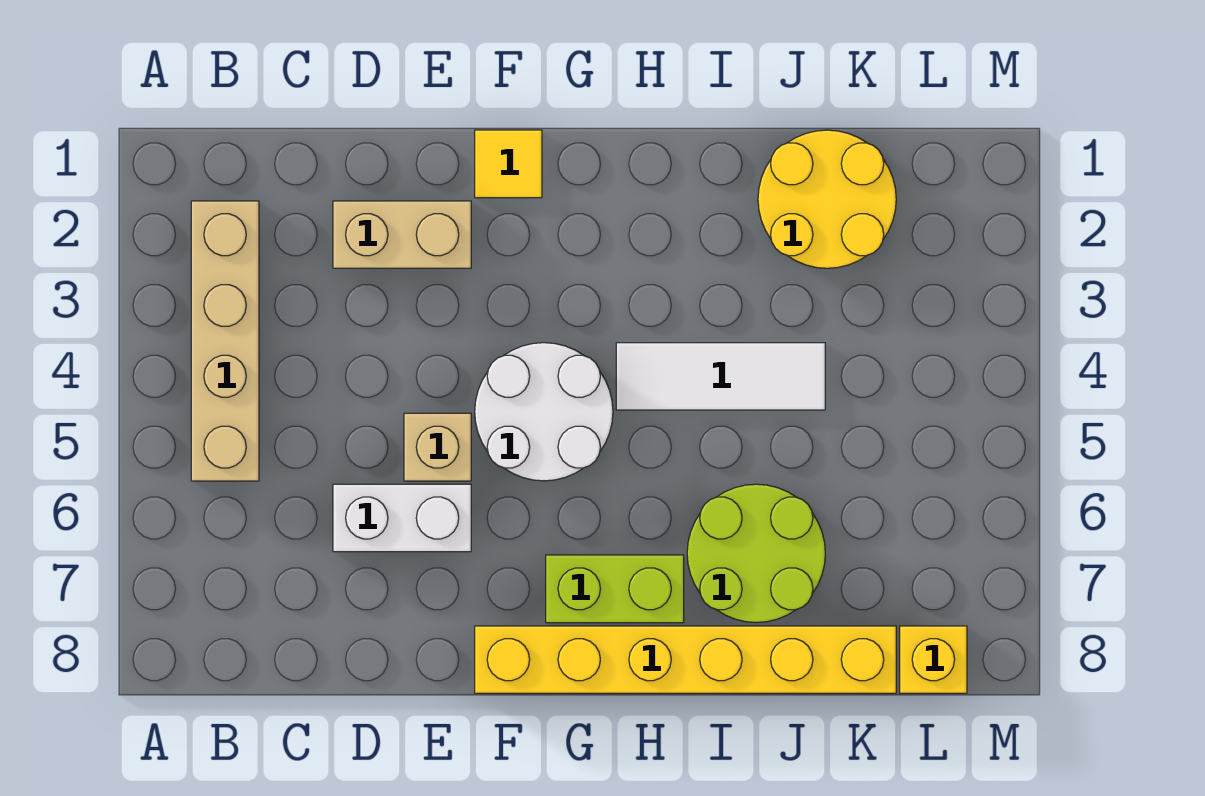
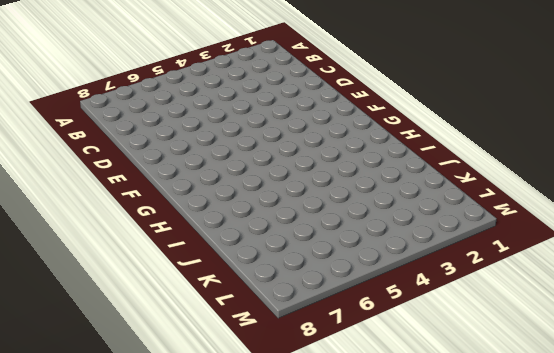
none -> tan brick B2:B5 level 1
none -> tan brick D2:E2 level 1
none -> white brick D6:E6 level 1

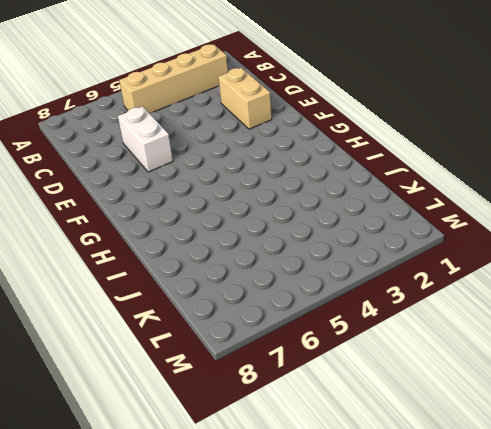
none -> tan brick E5 level 1
none -> yellow tile F1 level 1
none -> white round brick F4:G5 level 1

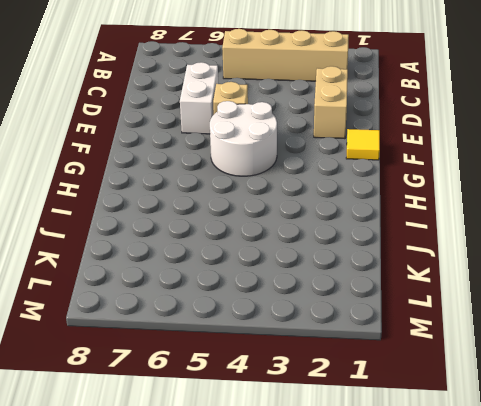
none -> yellow brick F8:K8 level 1
none -> lime brick G7:H7 level 1
none -> white tile H4:J4 level 1

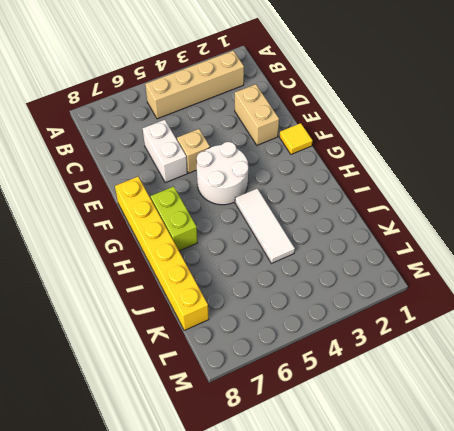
none -> lime round brick I6:J7 level 1
none -> yellow round brick J1:K2 level 1
none -> yellow brick L8 level 1

